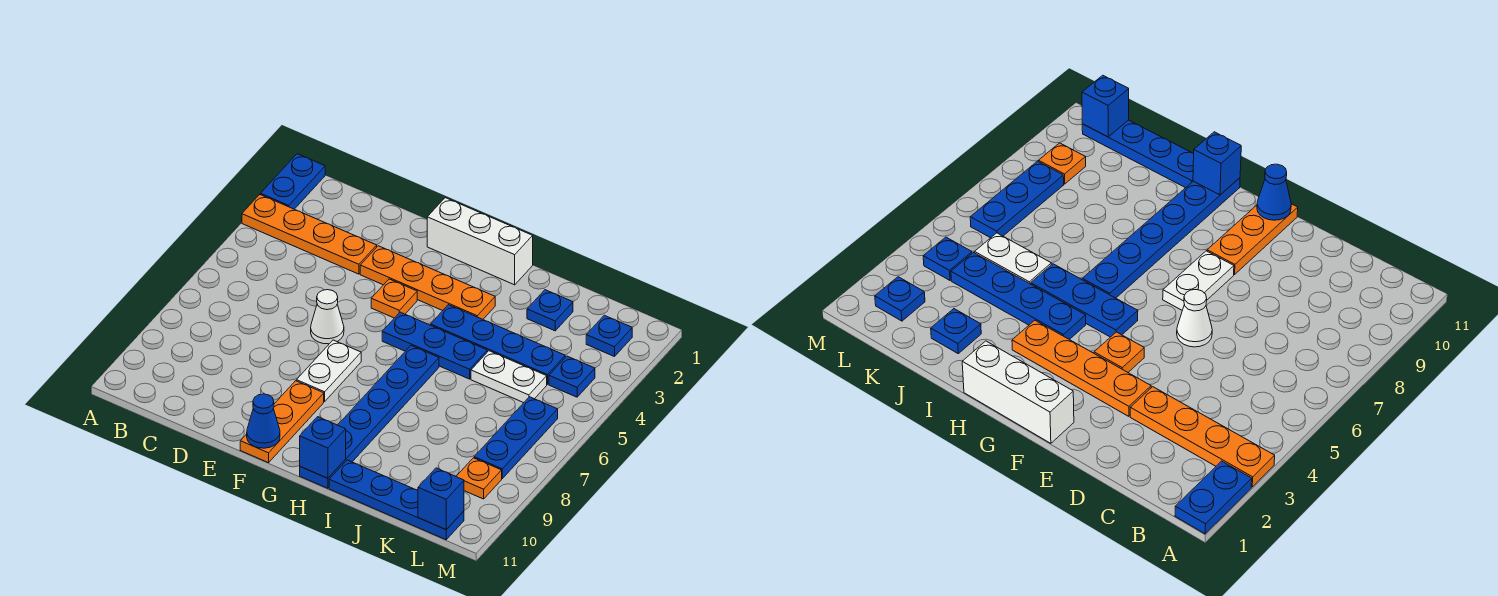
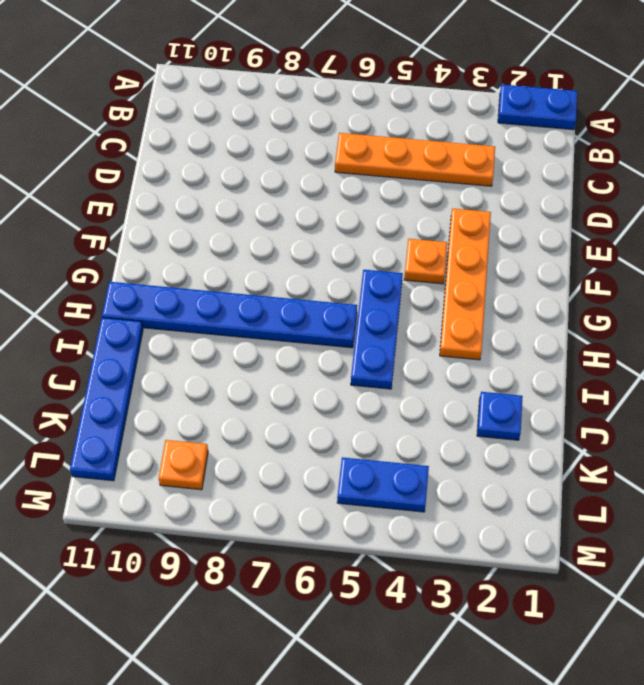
orange plate C3:C6 level 1 -> orange plate A3:D3 level 1
blue plate L4:L5 level 1 -> blue plate L4 level 1
none -> white cone E6 level 1
none -> white brick F1:H1 level 1
none -> white plate F7:F8 level 1

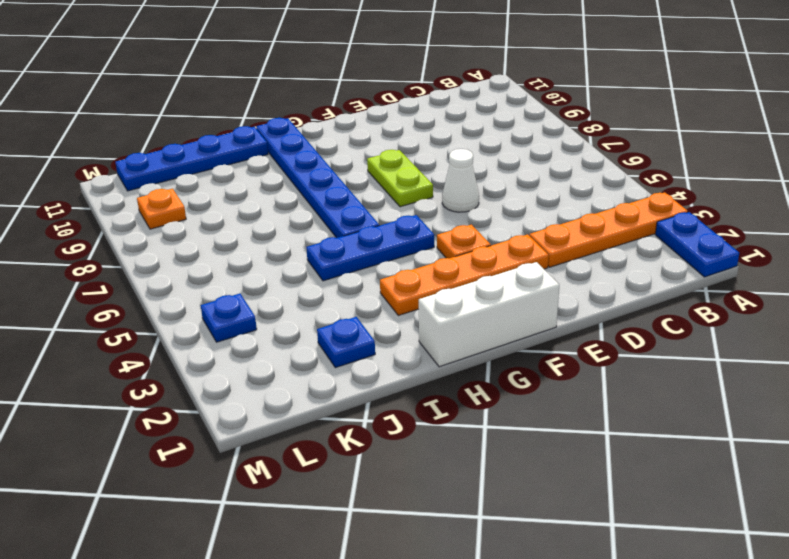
lime plate F7:F8 level 1 -> white plate F7:F8 level 1
none -> orange plate F9:F11 level 1
none -> blue plate H4:K4 level 1
none -> white plate J5:K5 level 1

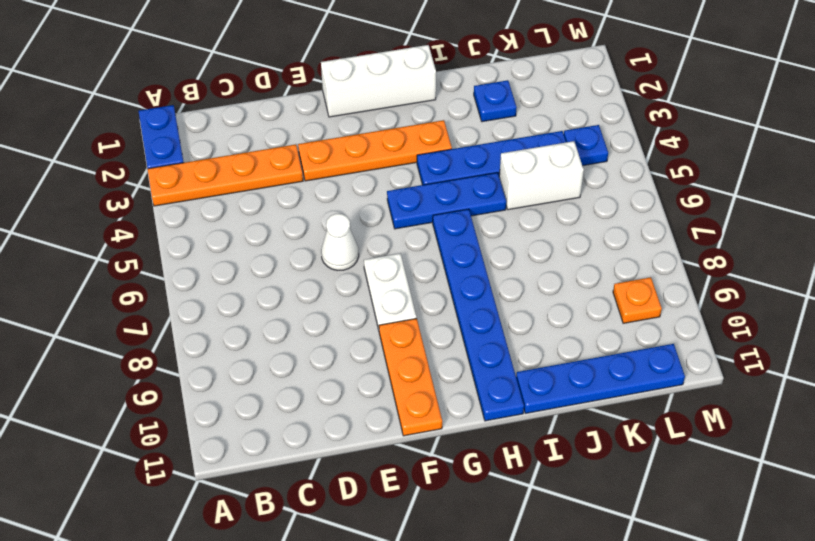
white brick J5:K5 level 1 -> white plate J5:K5 level 1
none -> orange plate F4 level 1
none -> blue plate L2 level 1
none -> blue plate L6:L8 level 1

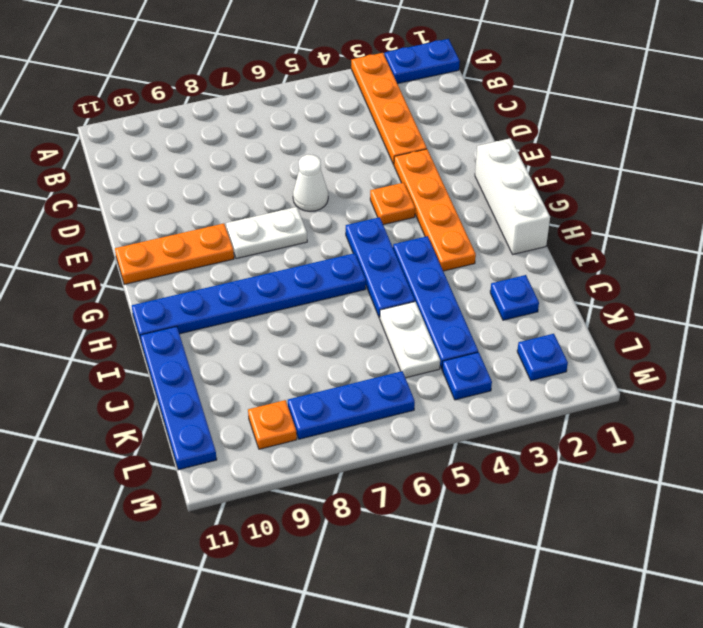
none -> blue cone F11 level 2
none -> blue brick H11 level 2
none -> blue brick L11 level 2

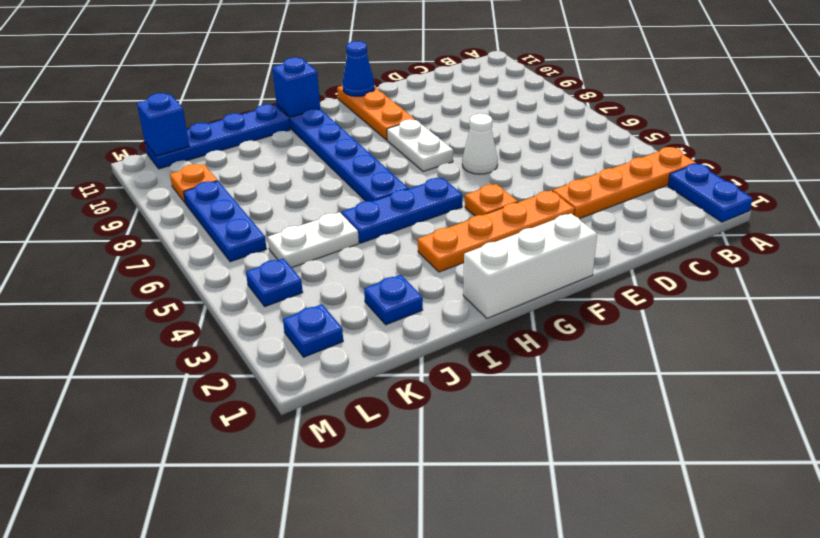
none -> blue plate H4:K4 level 1

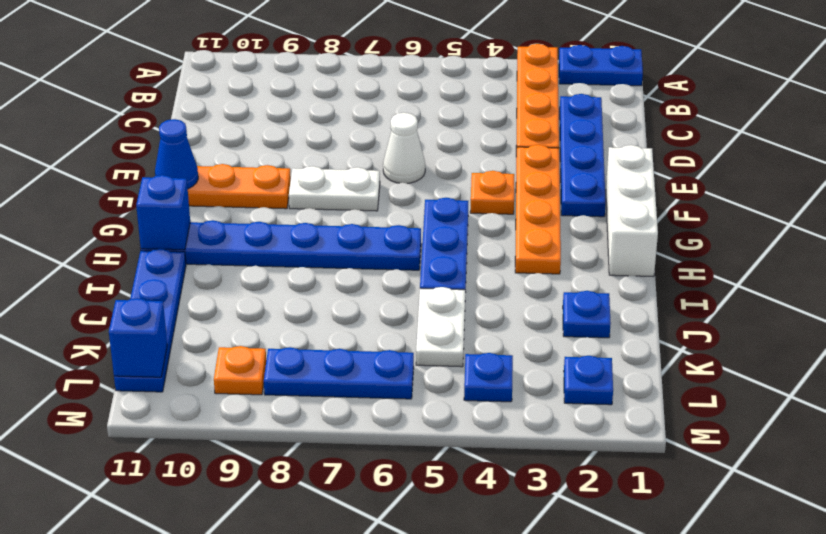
blue plate C2:F2 level 1 -> blue plate H4:K4 level 1

